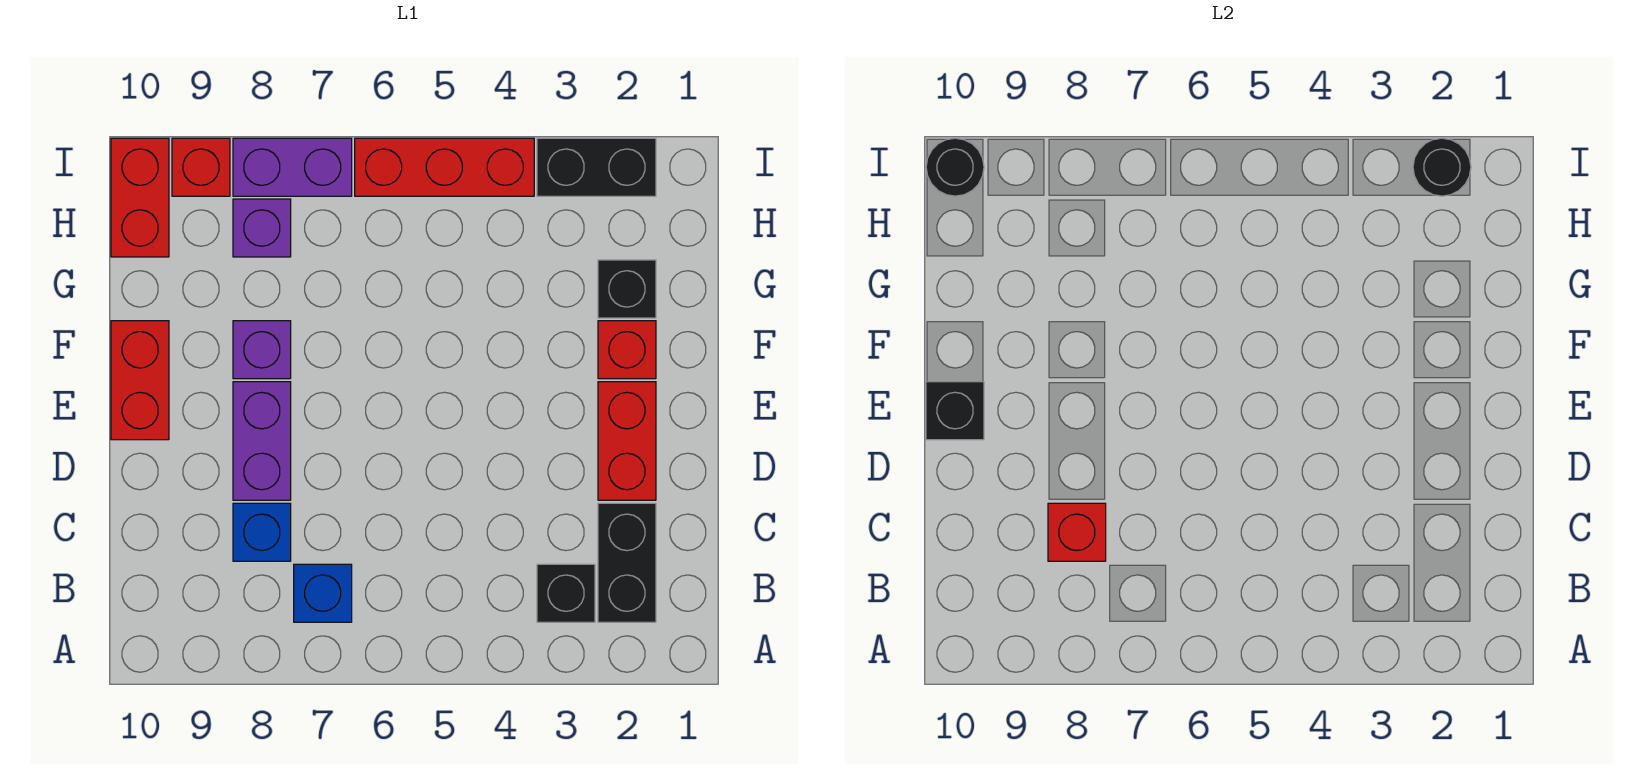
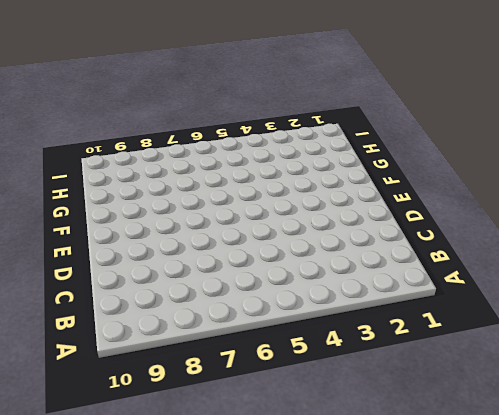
none -> black brick B2:C2 level 1
none -> black brick B3 level 1
none -> blue brick B7 level 1

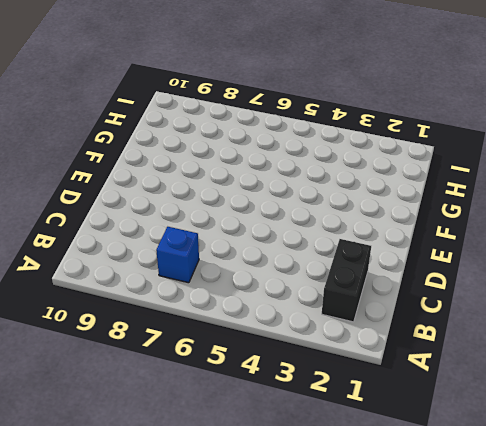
none -> black brick B3 level 1
none -> blue brick C8 level 1
none -> red brick D2:E2 level 1

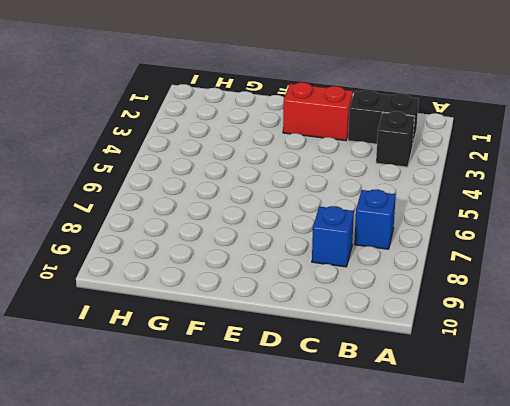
none -> purple brick D8:E8 level 1
none -> red brick E10:F10 level 1
none -> red brick F2 level 1

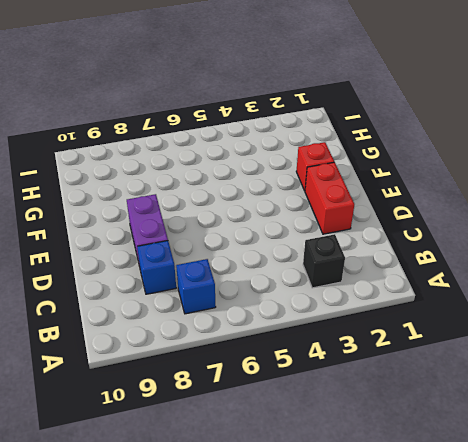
none -> black brick B2:C2 level 1
none -> red brick E10:F10 level 1
none -> purple brick F8 level 1

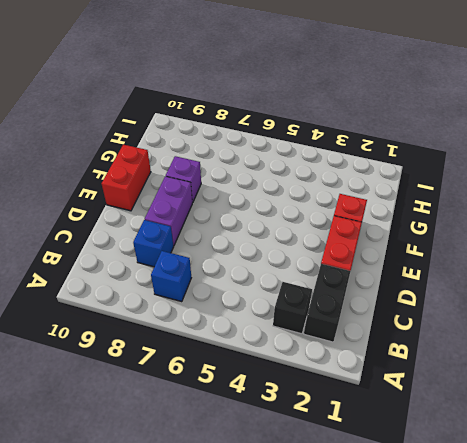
none -> black brick G2 level 1
none -> purple brick H8 level 1
none -> red brick H10:I10 level 1

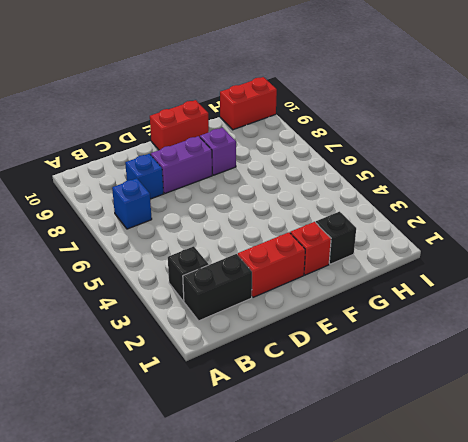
none -> purple brick H8 level 1
none -> black brick I2:I3 level 1
none -> red brick I4:I6 level 1

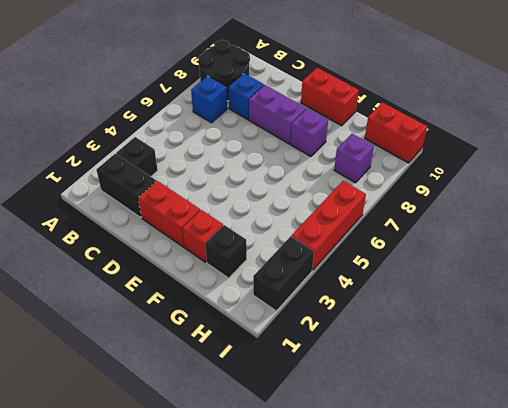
black round brick A8:B9 level 1 -> none
none -> purple brick I7:I8 level 1
none -> red brick I9 level 1
none -> red brick C8 level 2

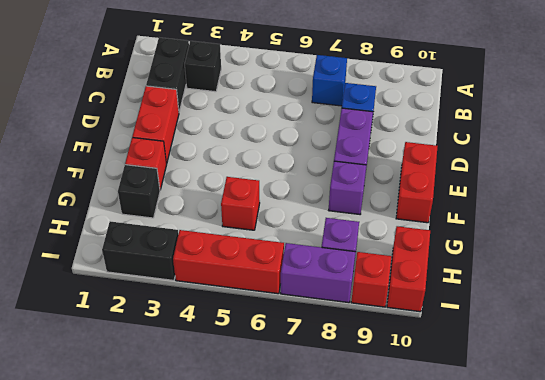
red brick G5 level 1 -> red brick C8 level 2
none -> black brick E10 level 2
none -> black round brick I2 level 2
none -> black round brick I10 level 2

